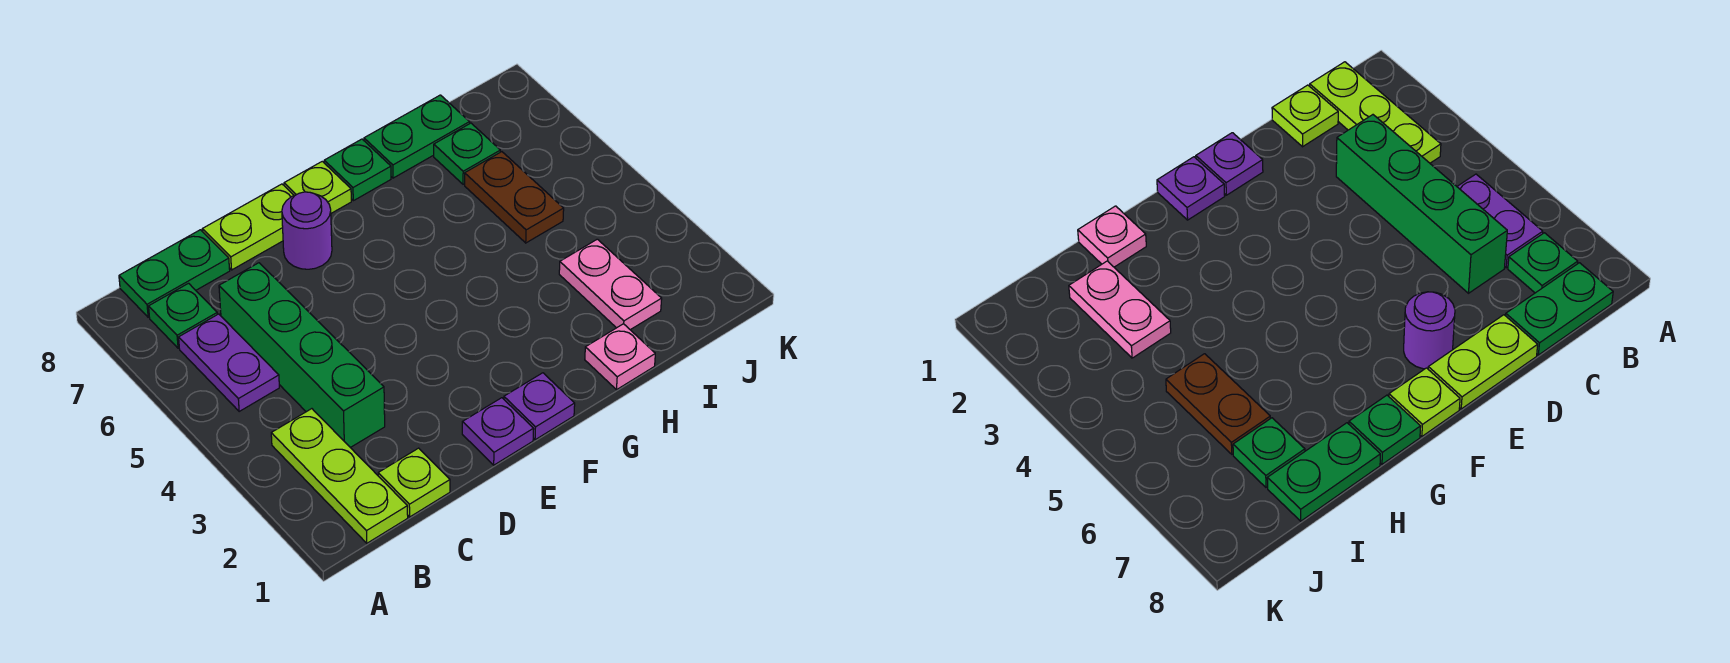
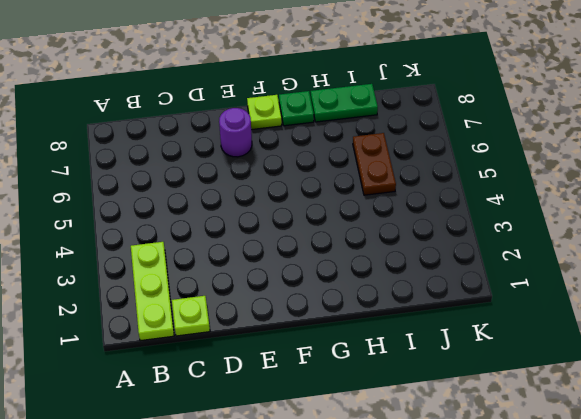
none -> purple plate B5:B6 level 1
none -> green plate B7 level 1
none -> green plate B8:C8 level 1

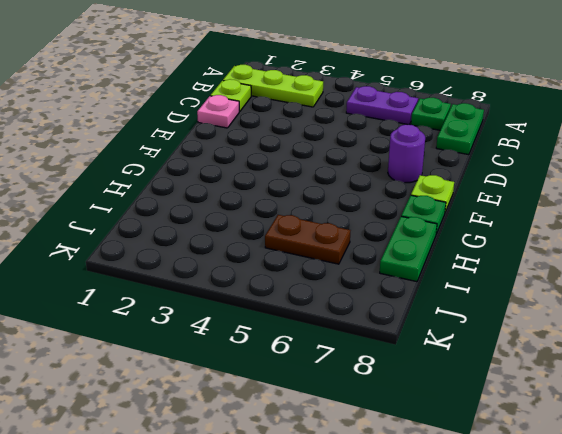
pink plate D1 level 1 -> pink plate H1 level 1
none -> green brick C3:C6 level 1
none -> lime plate D8:E8 level 1
none -> purple plate E1 level 1

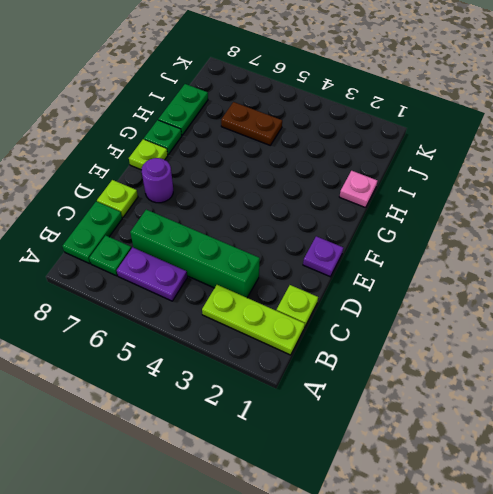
lime plate D8 level 1 -> lime plate D8:E8 level 1
none -> purple plate F1 level 1
none -> pink plate I2:I3 level 1
none -> green plate I7 level 1

